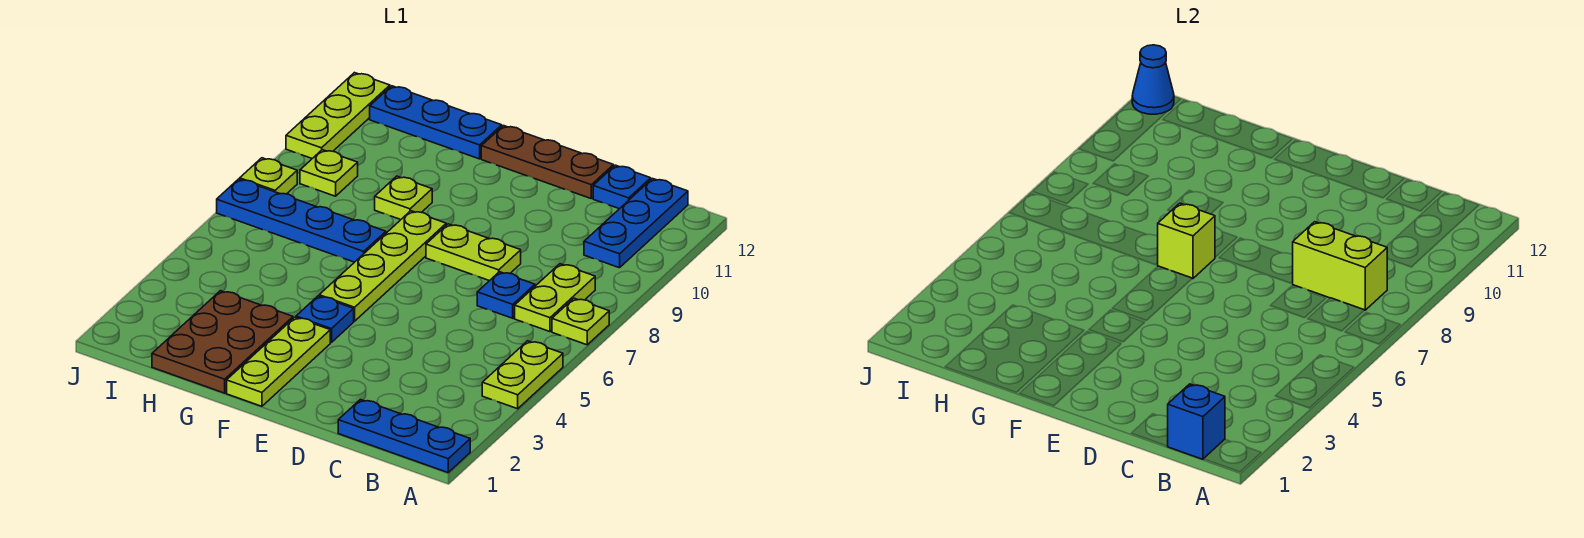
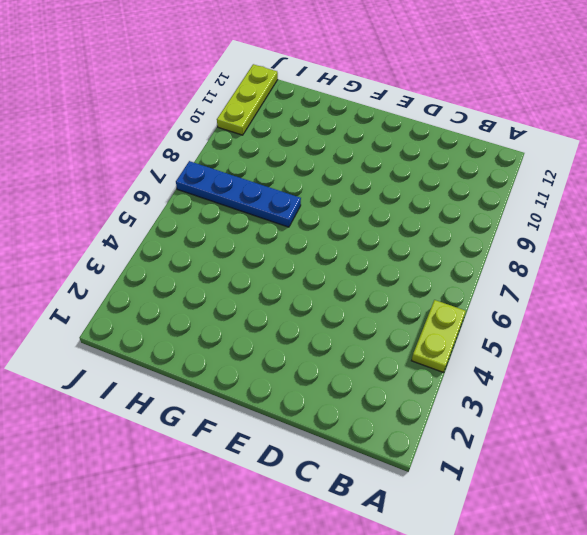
none -> blue plate A1:C1 level 1
none -> lime plate A7 level 1
none -> lime plate B7:B8 level 1

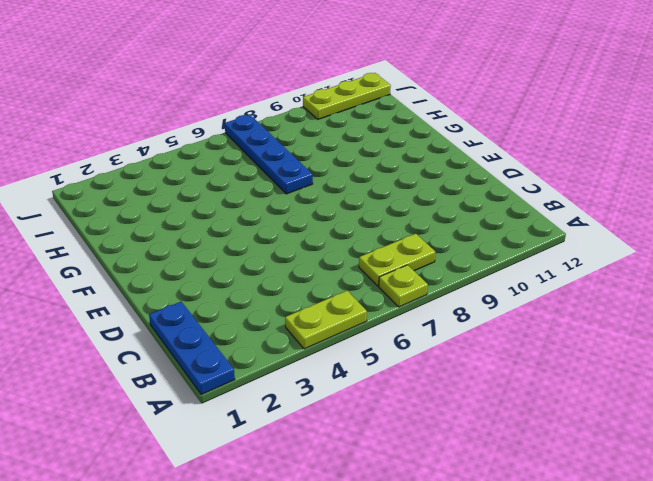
none -> blue plate B10:B12 level 1
none -> blue plate C7 level 1
none -> blue plate C12 level 1

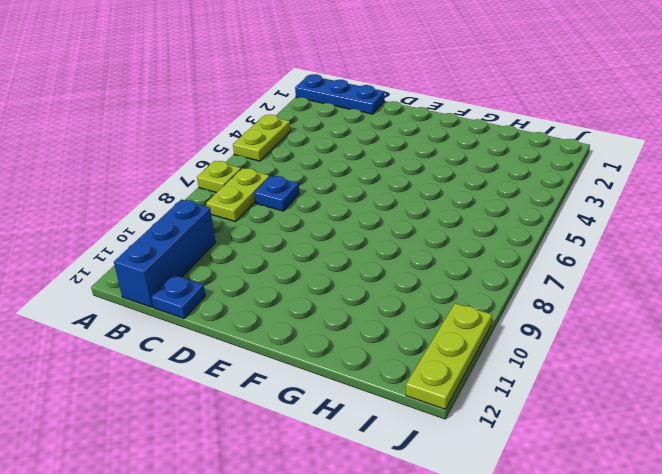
blue brick B10:B12 level 1 -> blue plate B10:B12 level 1
none -> lime plate D8:E8 level 1
none -> brown plate D12:F12 level 1
none -> lime plate F1:F3 level 1

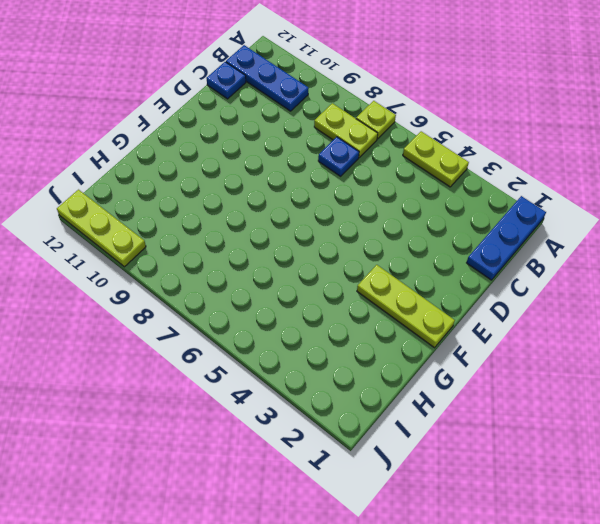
none -> lime plate D8:E8 level 1
none -> brown plate D12:F12 level 1
none -> blue plate F4 level 1

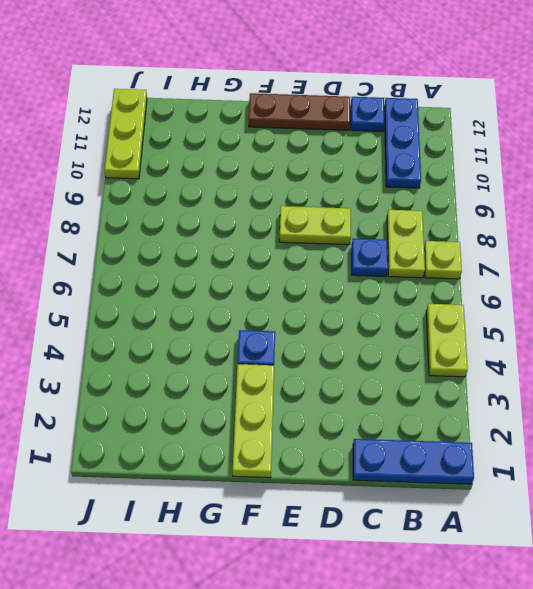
none -> lime plate F5:F8 level 1
none -> brown plate G1:H3 level 1
none -> blue plate G7:J7 level 1

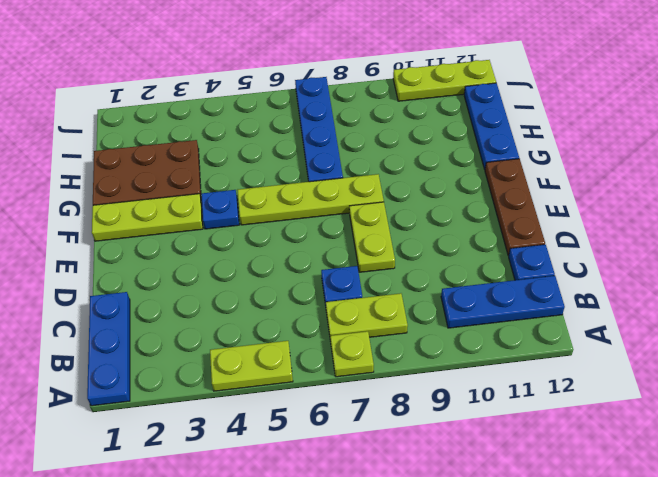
none -> lime plate G9 level 1
none -> lime plate I9 level 1
none -> lime plate J8 level 1

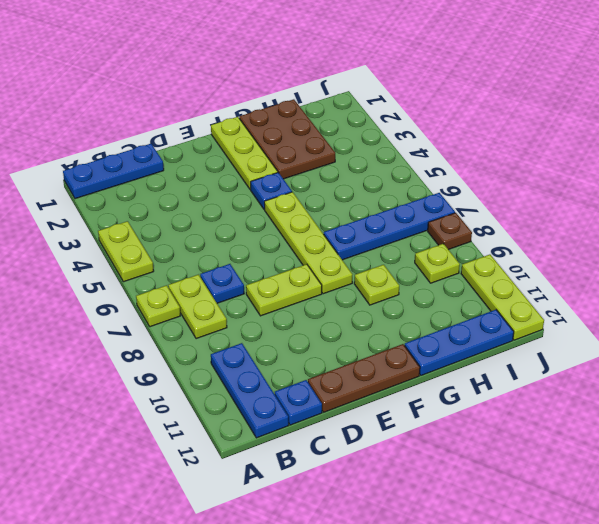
brown plate J8 level 1 -> lime plate J8 level 1
none -> blue brick B1 level 2
none -> lime brick B8:C8 level 2
none -> lime brick F7 level 2

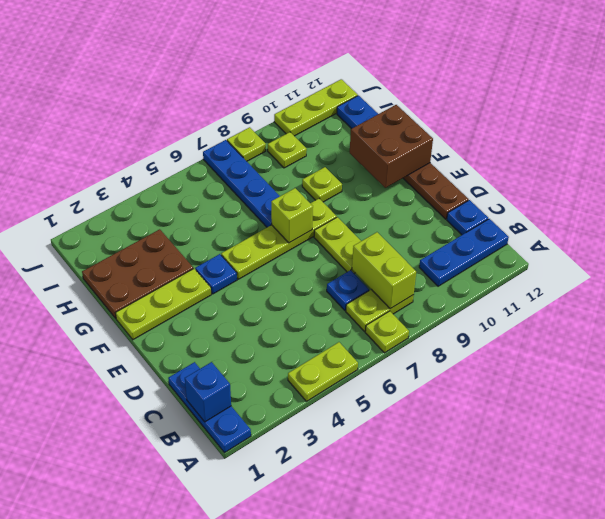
brown brick F11:G12 level 2 -> none
none -> blue cone J12 level 2

